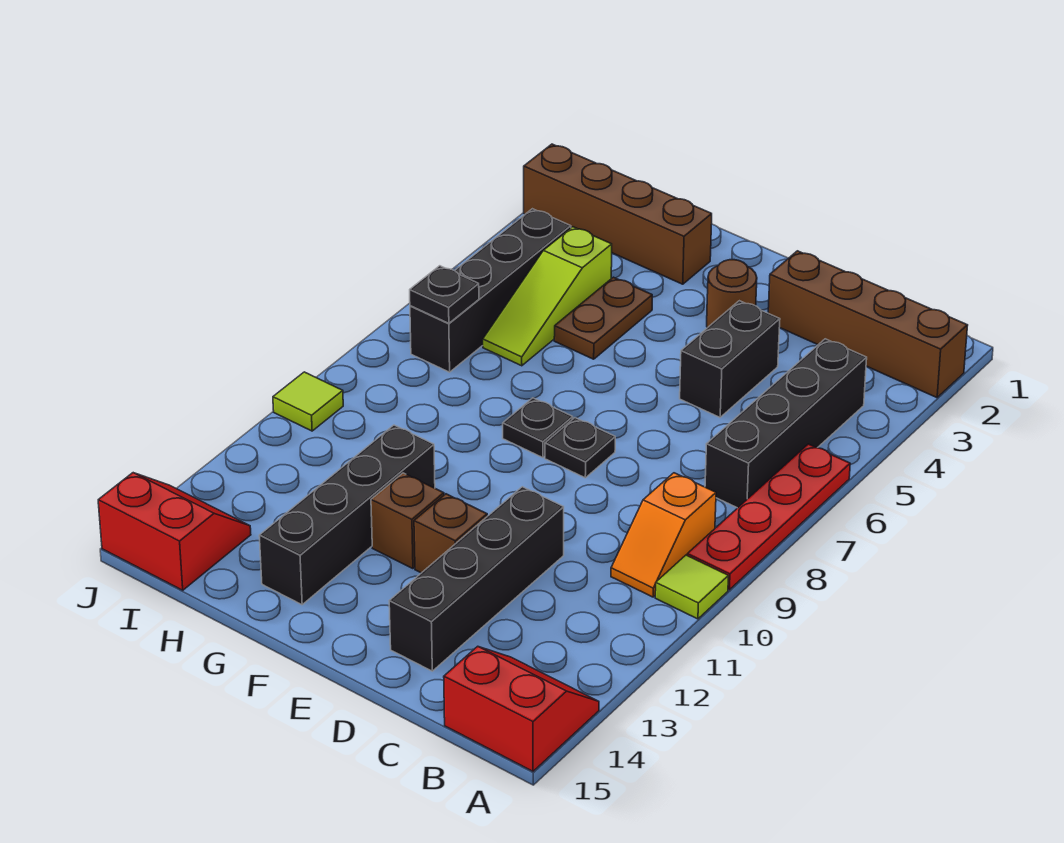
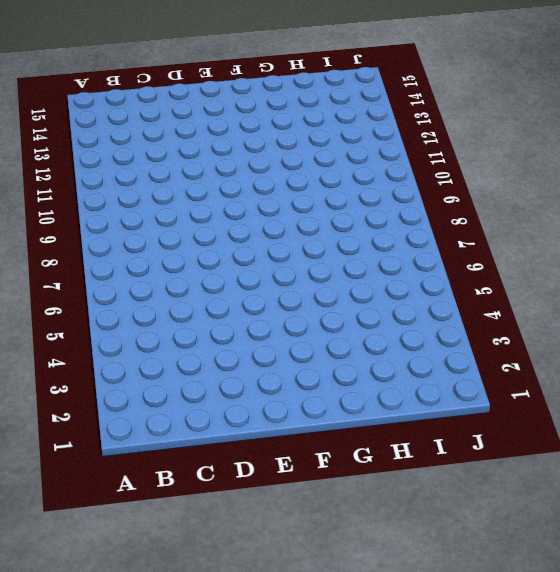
none -> brown brick A2:D2 level 1
none -> red plate A6:A9 level 1
none -> lime tile A10 level 1

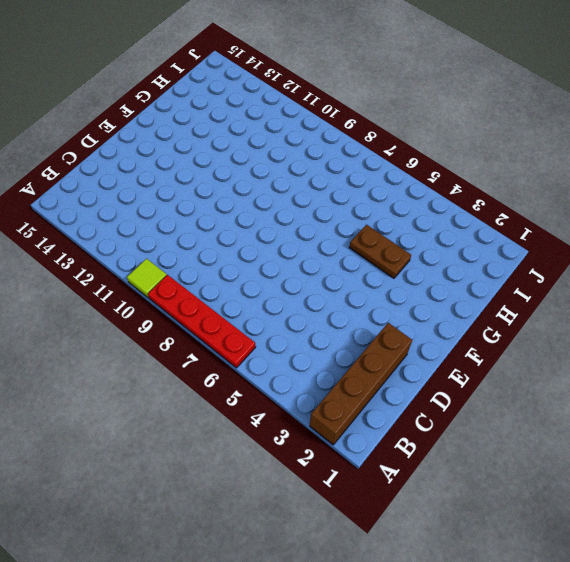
none -> red slope A14:B15 level 1 top 15
none -> black brick B4:B7 level 1
none -> orange slope B9:B10 level 1 top 9

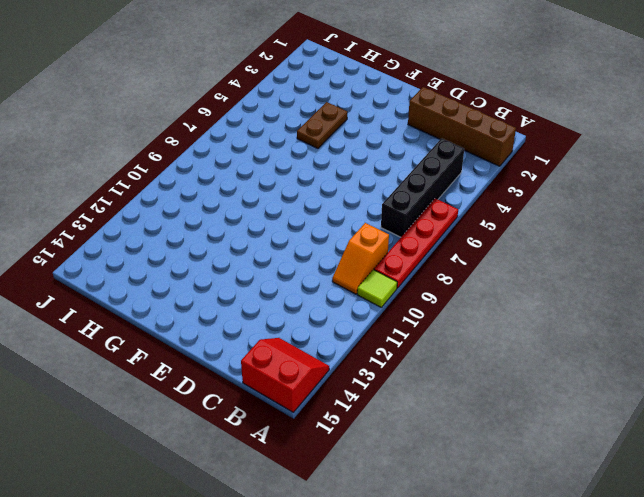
none -> black brick D4:D5 level 1
none -> black brick D11:D14 level 1
none -> brown round brick E3 level 1

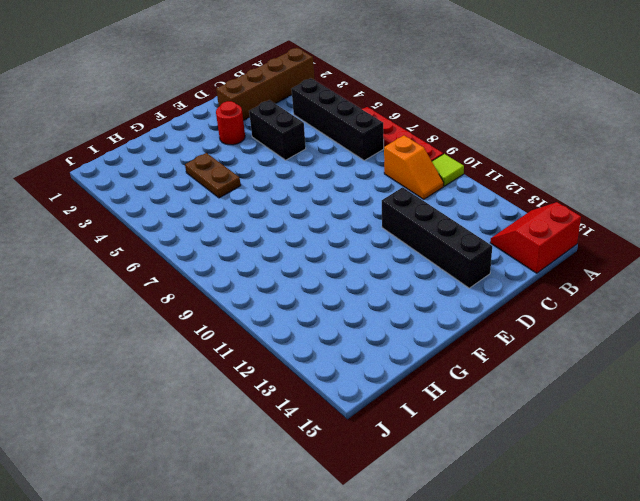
red round brick E3 level 1 -> brown round brick E3 level 1
none -> black plate E8 level 1
none -> brown brick E12 level 1
none -> black plate F8 level 1

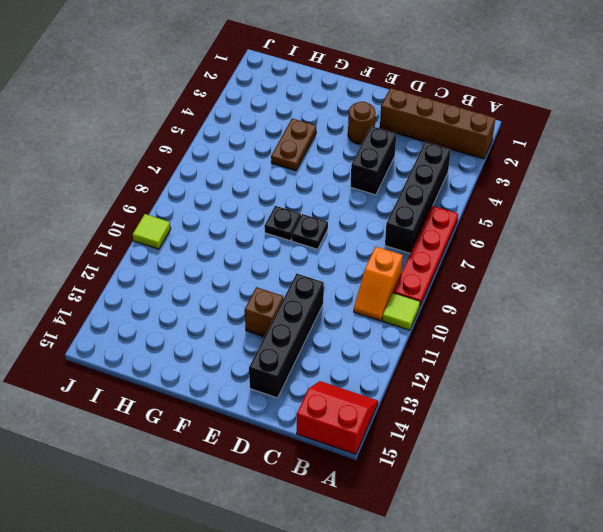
none -> brown brick F12 level 1
none -> brown brick G2:J2 level 1
none -> black brick G11:G14 level 1

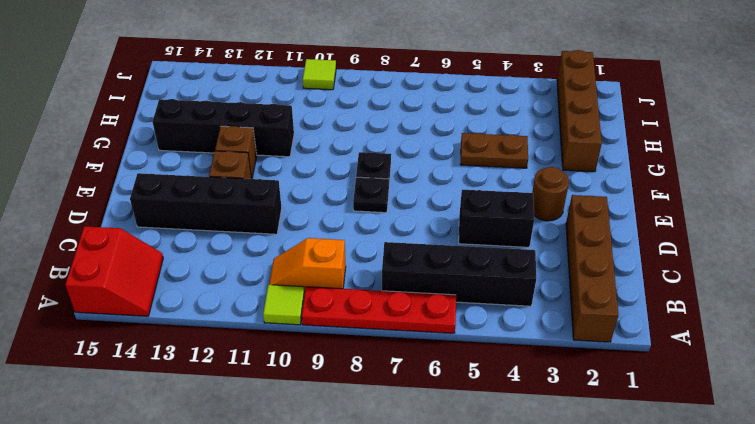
none -> lime slope H4:H6 level 1 top 4
none -> black brick I4:I7 level 1
none -> red slope I14:J15 level 1 top 15

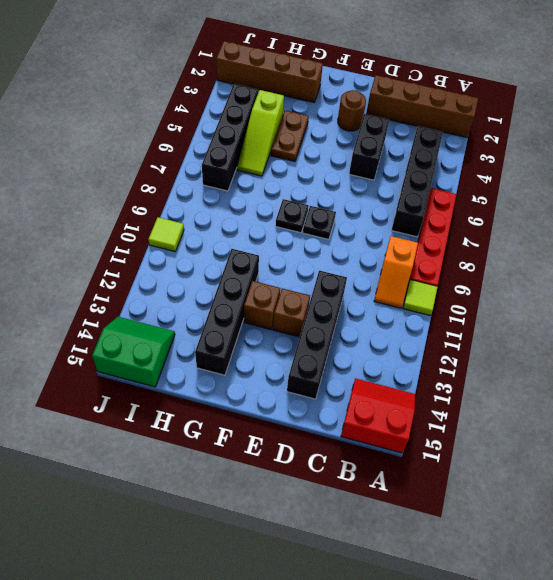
green slope I14:J15 level 1 top 15 -> red slope I14:J15 level 1 top 15
none -> black plate I7 level 2

